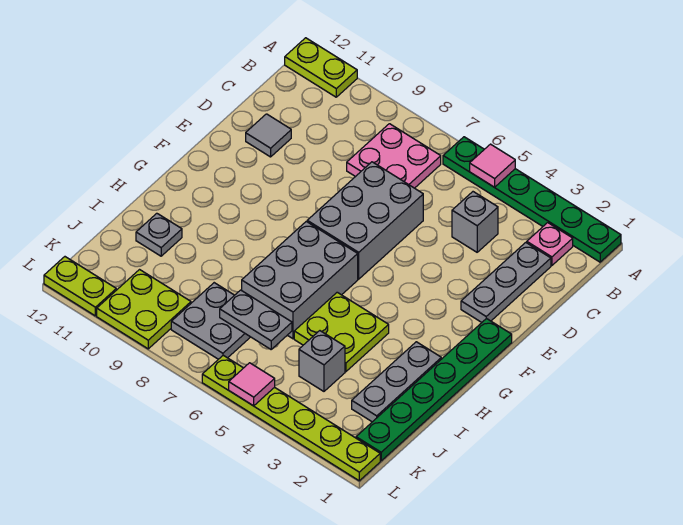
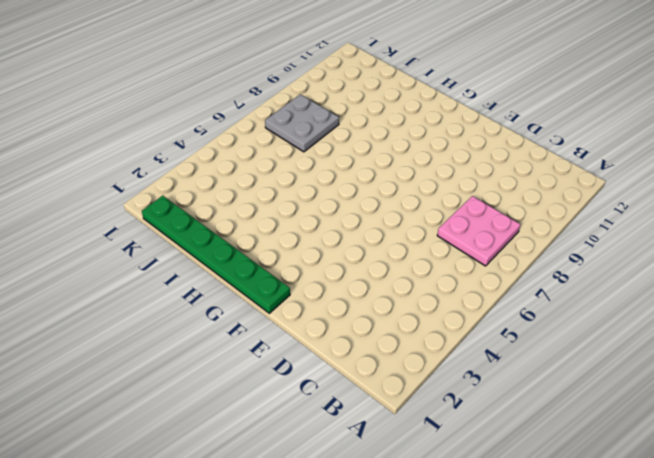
none -> green plate A1:A6 level 1
none -> lime plate A11:A12 level 1
none -> pink plate B2 level 1

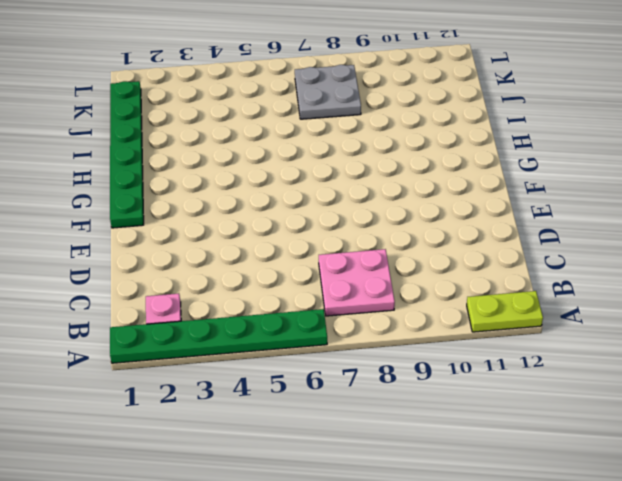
none -> grey plate C2:E2 level 1
none -> grey brick C4 level 1
none -> grey brick D6:F7 level 1

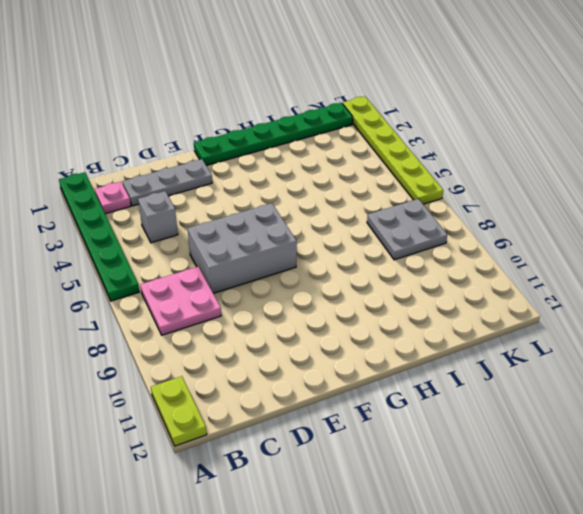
none -> grey tile D11 level 1
none -> grey brick G6:I7 level 1
none -> grey plate H2:J2 level 1

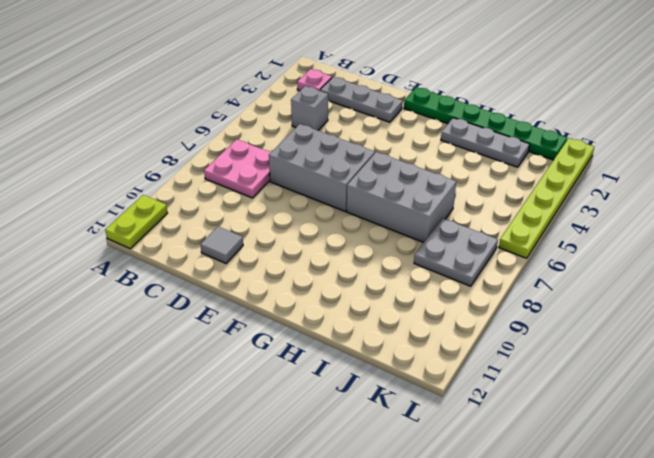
none -> green plate A1:A6 level 1
none -> lime plate H4:I5 level 1
none -> grey plate I11 level 1

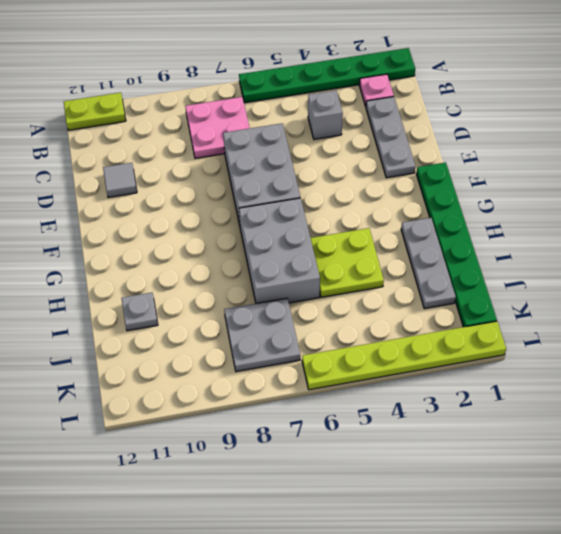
none -> grey brick J4 level 1
none -> lime plate K9:L10 level 1
none -> lime plate L11:L12 level 1

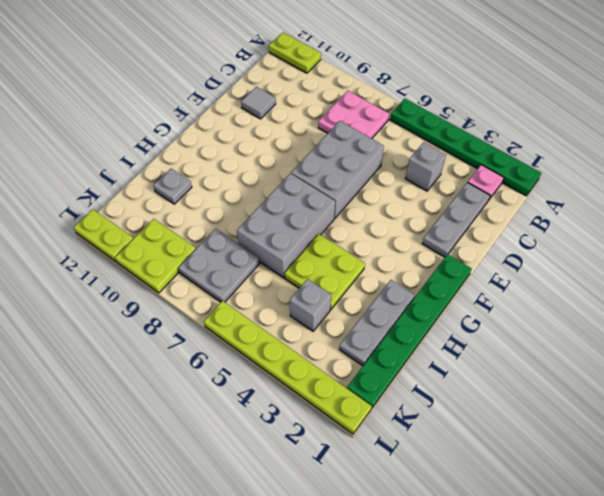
none -> pink tile A5 level 2
none -> grey plate J6:J7 level 2
none -> pink tile L5 level 2

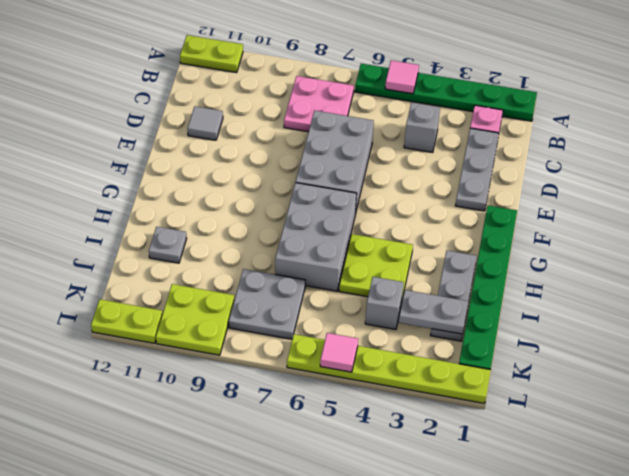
grey plate J2:J3 level 2 -> grey plate J6:J7 level 2

